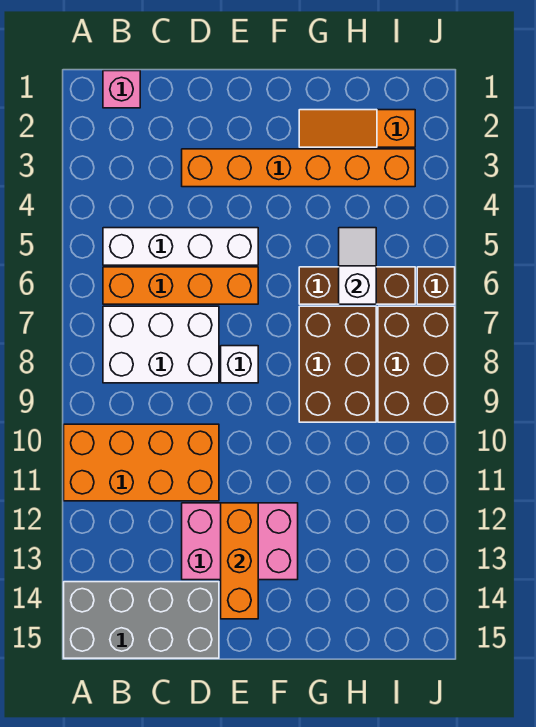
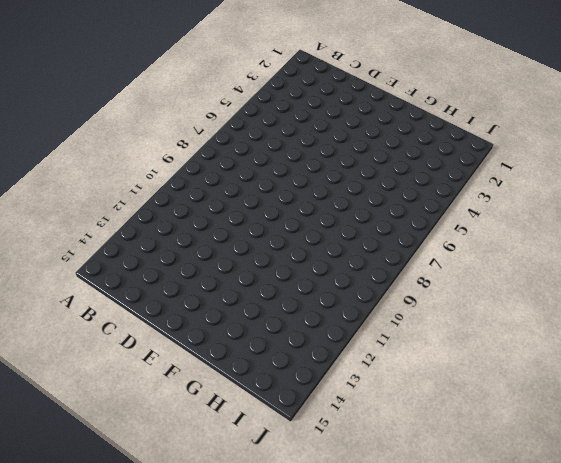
none -> orange brick A10:D11 level 1
none -> grey brick A14:D15 level 1
none -> pink brick B1 level 1

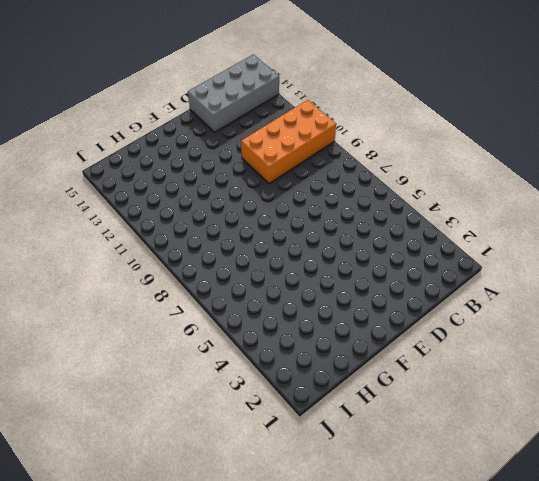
none -> pink brick B1 level 1
none -> white brick B5:E5 level 1
none -> orange brick B6:E6 level 1

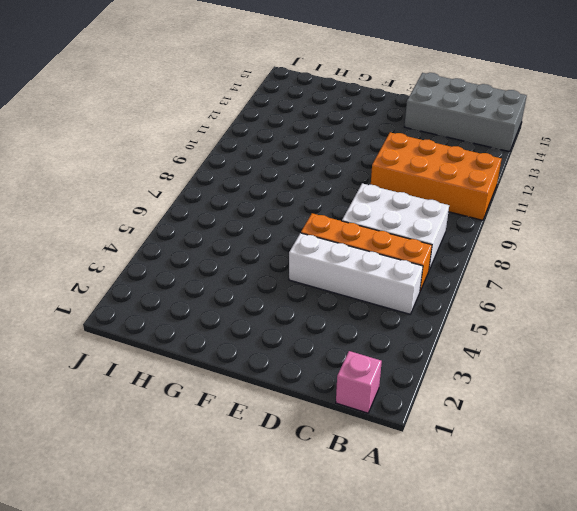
none -> orange brick D3:I3 level 1
none -> pink brick D12:F13 level 1
none -> white brick E8 level 1

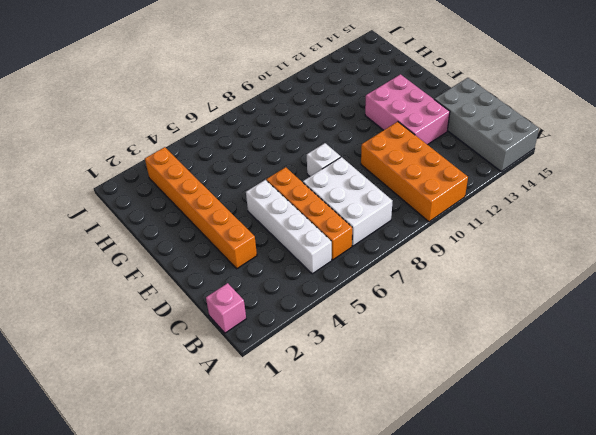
none -> orange slope G2:I2 level 1 top I
none -> brown brick G6:I6 level 1
none -> brown brick G7:H9 level 1

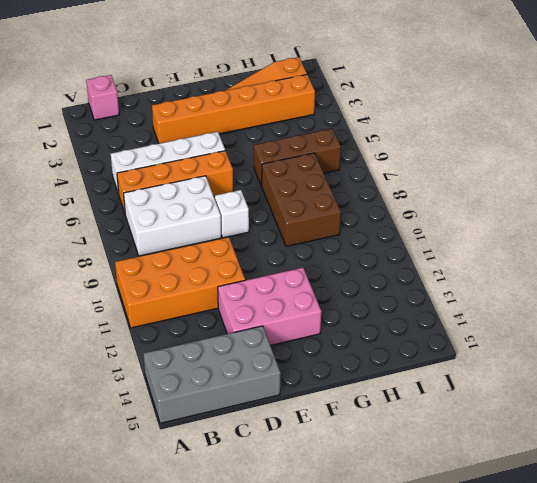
none -> brown brick I7:J9 level 1
none -> brown brick J6 level 1
none -> orange brick E12:E14 level 2

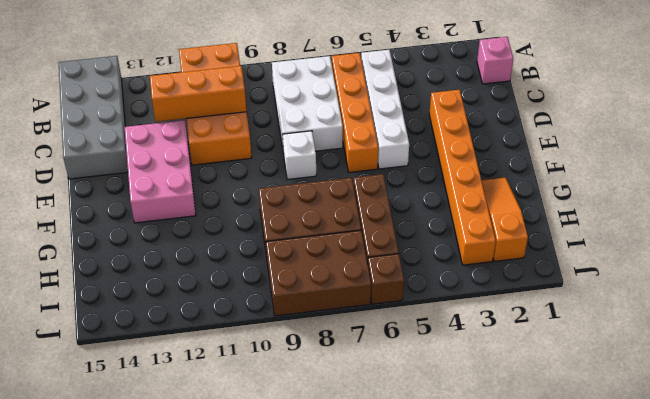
orange brick C10:C12 level 2 -> orange brick E12:E14 level 2
none -> white slope H5:H6 level 2 top 6

